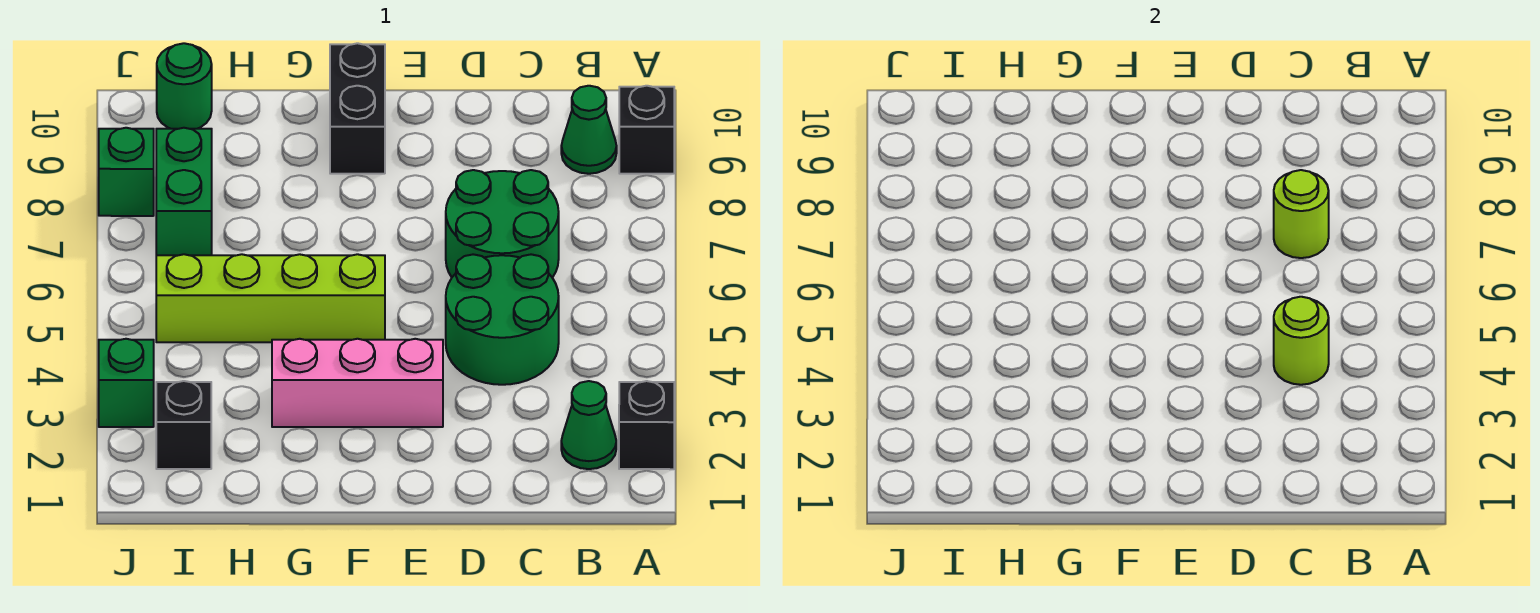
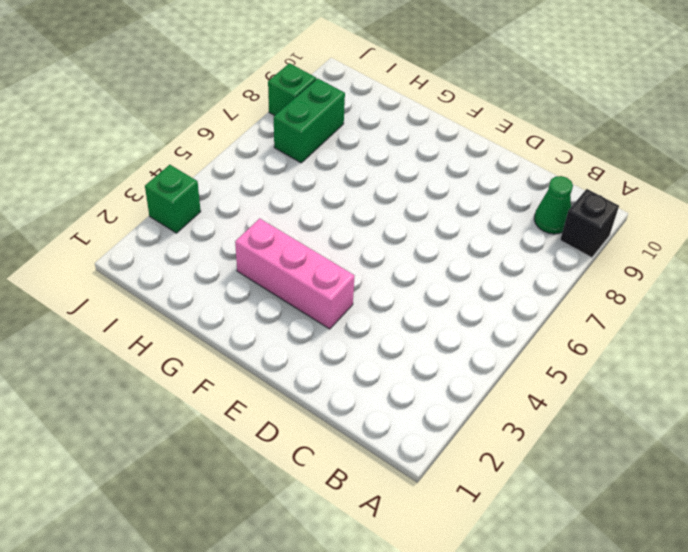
none -> black brick A2 level 1
none -> green cone B2 level 1
none -> green round brick C4:D5 level 1

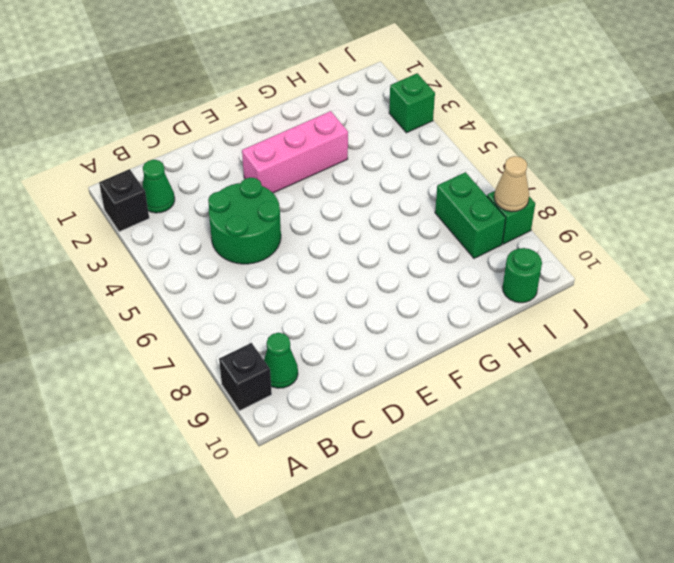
tan cone J8 level 2 -> none
none -> green round brick C6:D7 level 1
none -> lime brick F5:I5 level 1
none -> black brick F9:F10 level 1

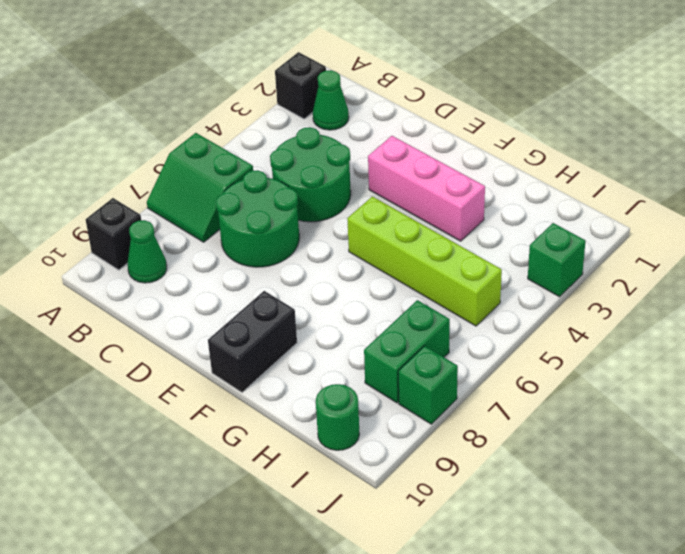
green slope A6:B7 level 1 top 6 -> none
none -> black brick I2 level 1
none -> lime round brick C4 level 2
none -> lime round brick C7 level 2

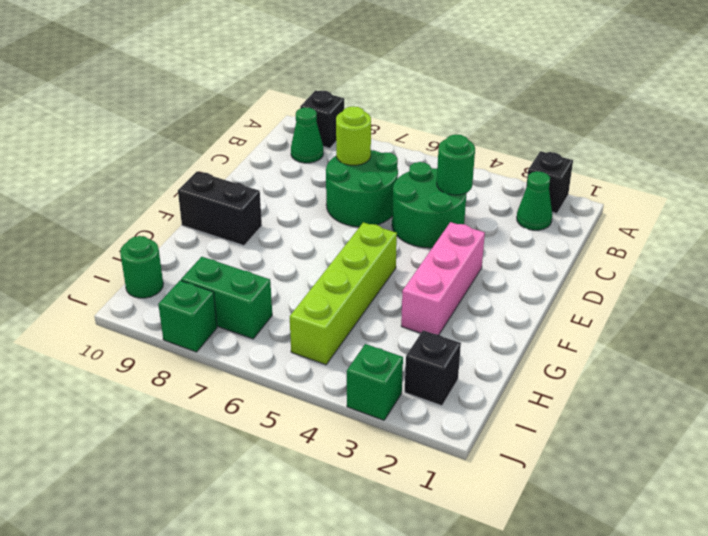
green round brick C4 level 2 -> lime round brick C4 level 2

